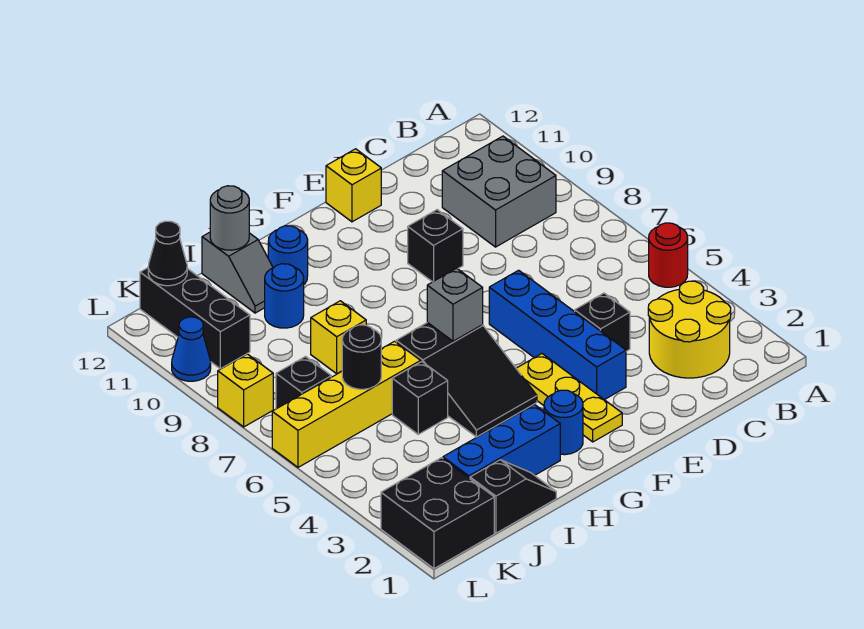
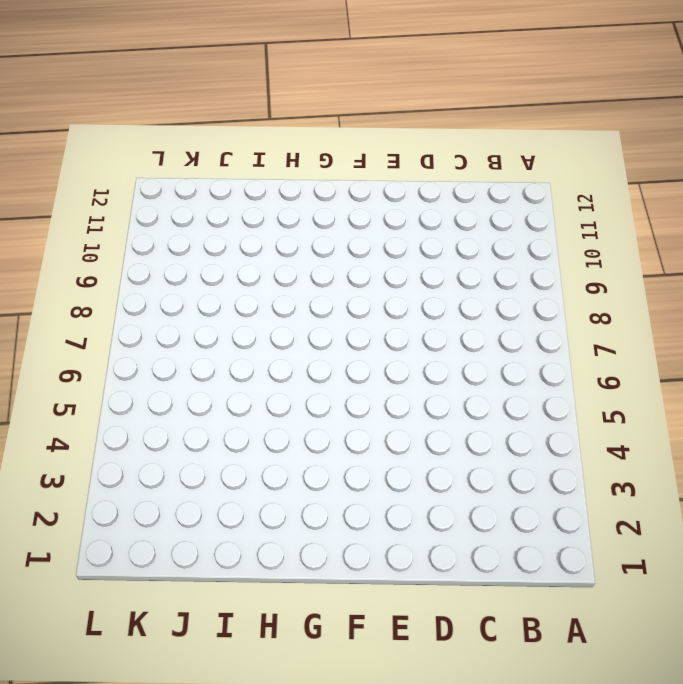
none -> red round brick A5 level 1
none -> yellow round brick B2:C3 level 1
none -> grey brick B9:C10 level 1

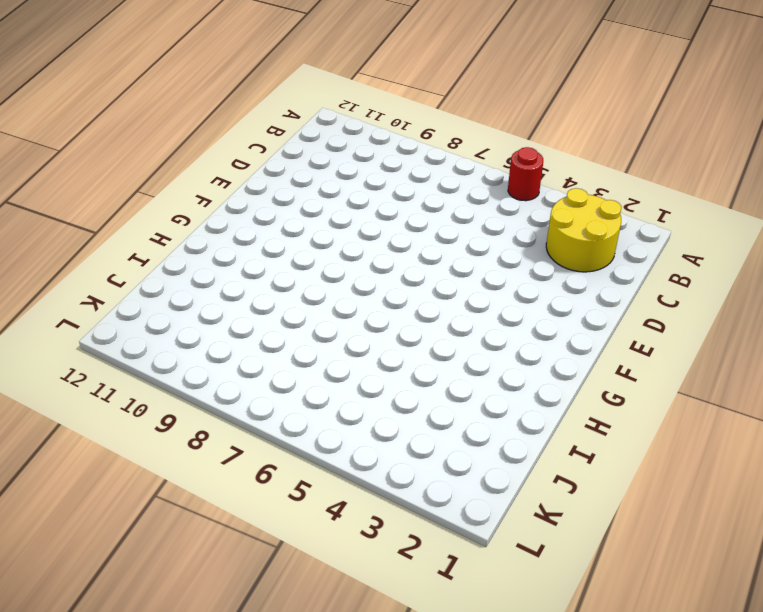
none -> grey brick B9:C10 level 1
none -> black brick D4 level 1
none -> blue brick E3:E6 level 1

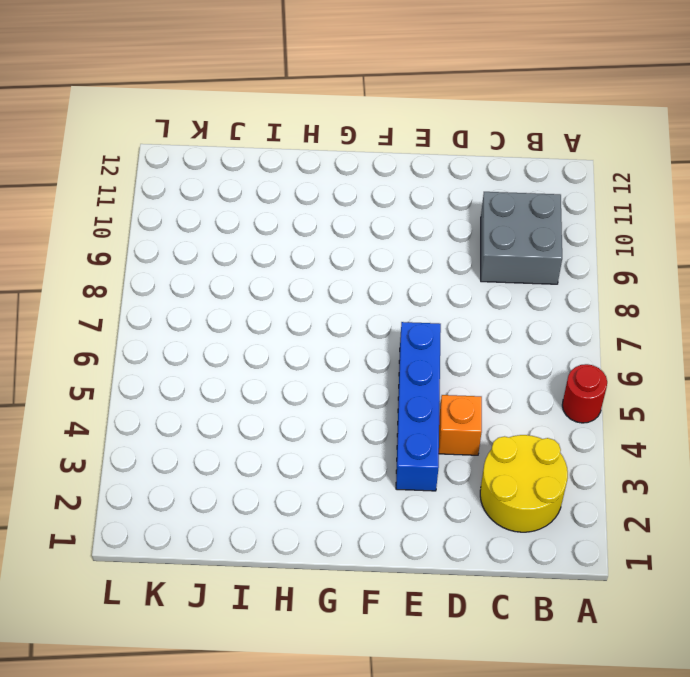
orange brick D4 level 1 -> black brick D4 level 1
none -> black brick E9 level 1
none -> yellow brick E12 level 1
none -> yellow plate F2:F4 level 1

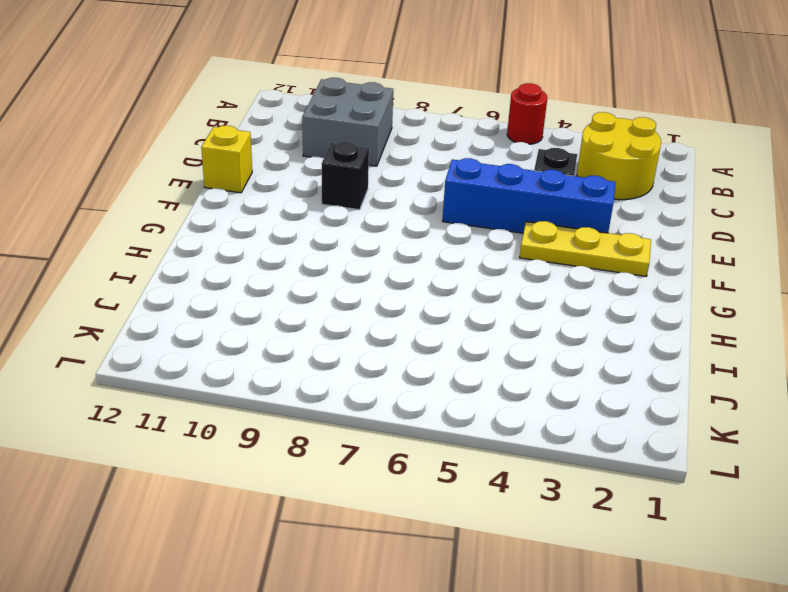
none -> blue round brick G2 level 1
none -> black slope G4:H6 level 1 top 6
none -> blue brick H2:J2 level 1

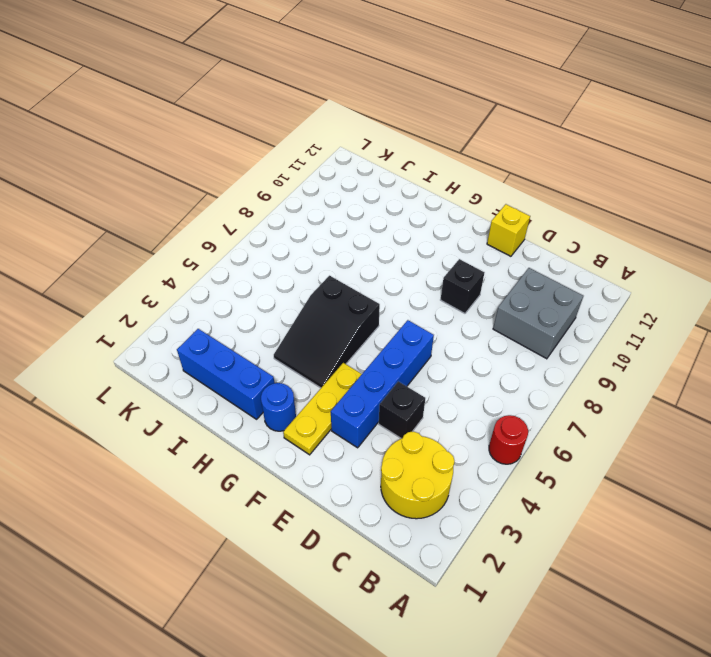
none -> blue round brick H11 level 1
none -> black slope I1:J1 level 1 top J
none -> black brick I5 level 1

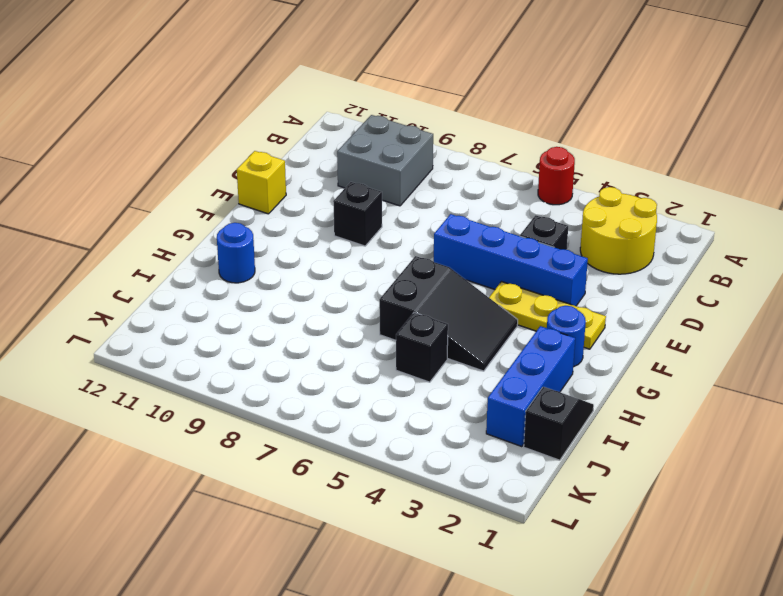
none -> yellow brick I6:L6 level 1
none -> yellow brick I8 level 1
none -> blue round brick I10 level 1

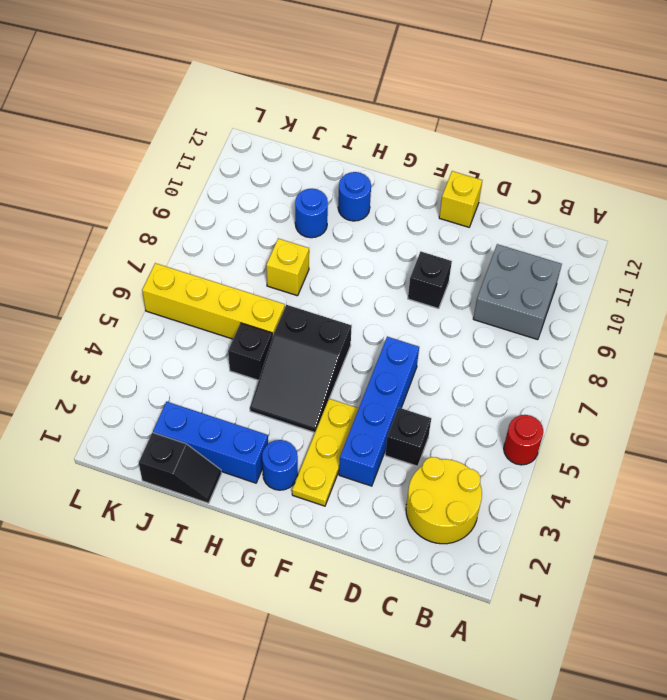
none -> grey slope I11:I12 level 1 top 12
none -> black brick K1:L2 level 1
none -> black brick K7 level 1

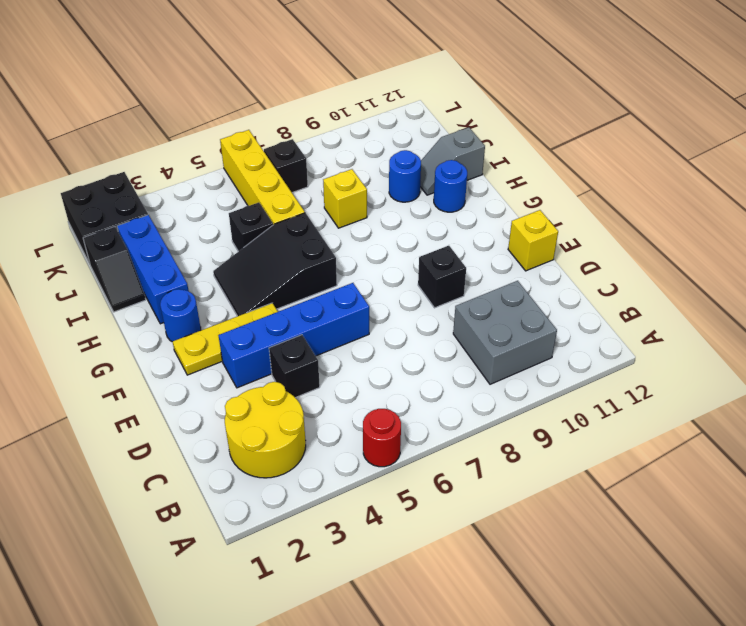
none -> black brick K10:K12 level 1
none -> yellow brick L8 level 1
none -> blue cone L10 level 1

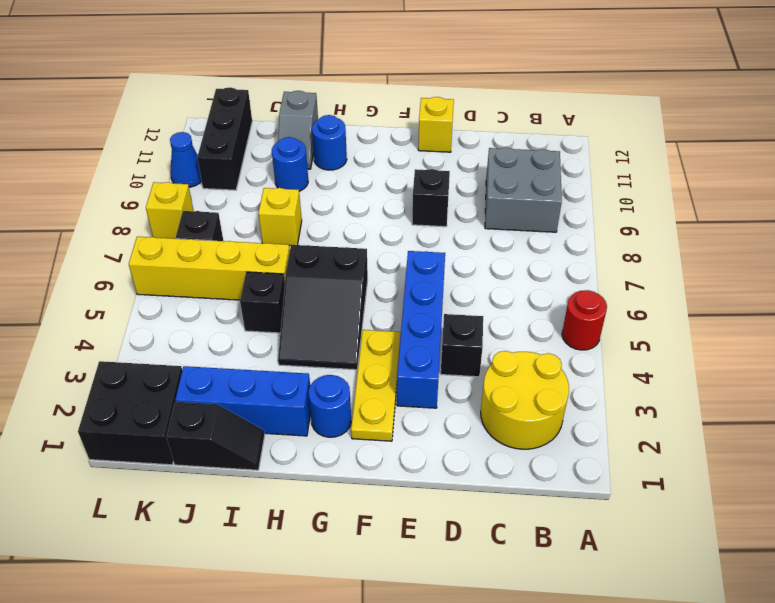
none -> grey brick G6 level 2
none -> grey round brick I12 level 2
none -> black round brick J6 level 2

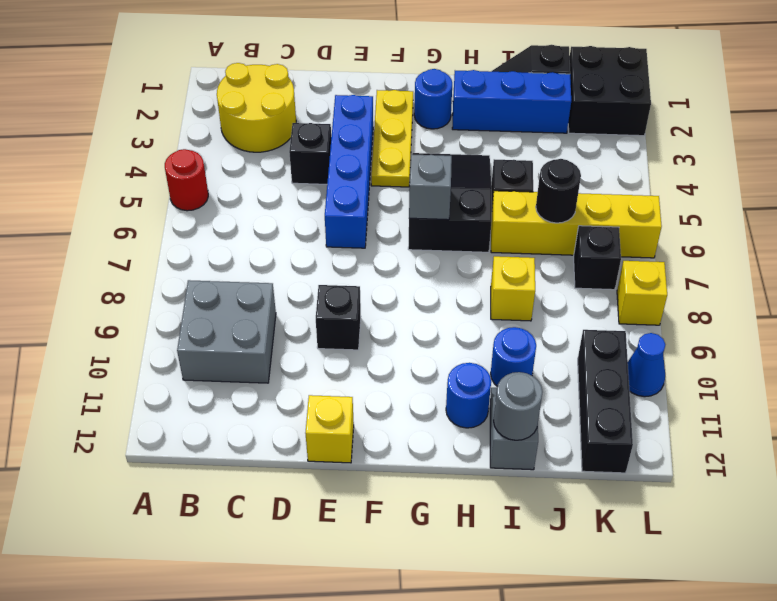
none -> black cone K12 level 2

